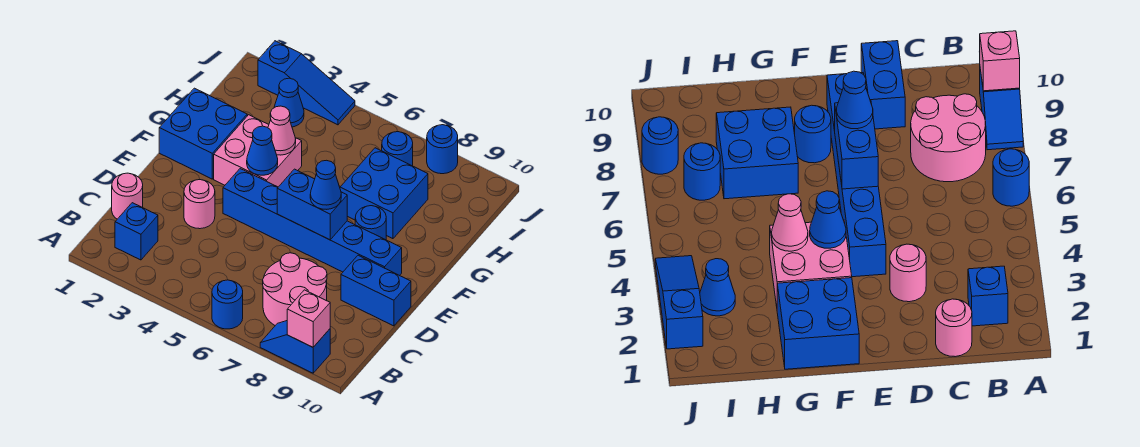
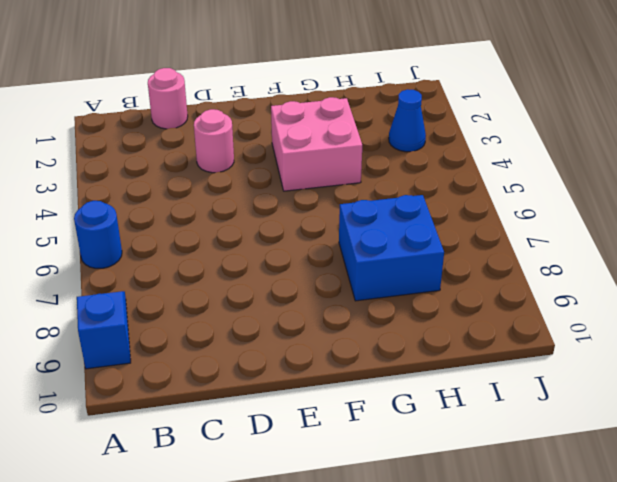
none -> blue brick B2 level 1
none -> pink round brick B7:C8 level 1
none -> blue brick D9:D10 level 1

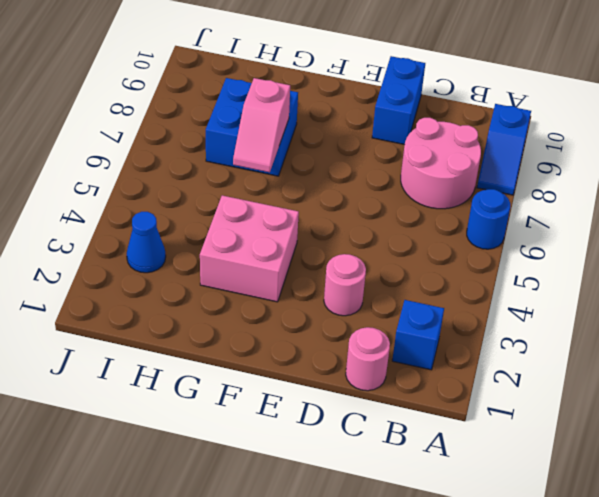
pink slope G6:G7 level 2 top 7 -> none
none -> blue brick E4:E9 level 1
none -> blue brick F1:G2 level 1
none -> blue round brick F8 level 1

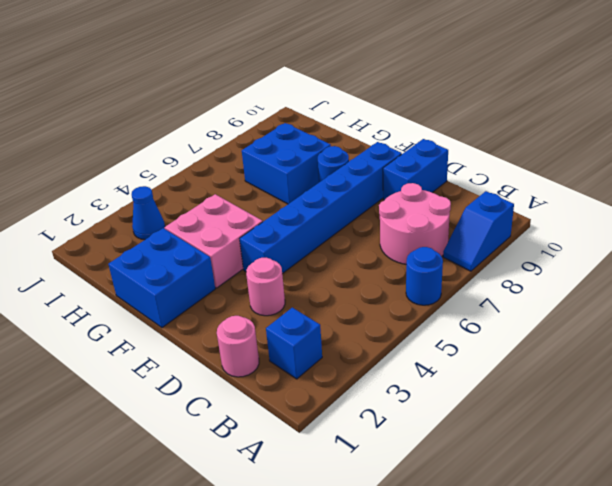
none -> blue round brick I7 level 1
none -> blue slope J2:J4 level 1 top 2
none -> blue round brick J8 level 1

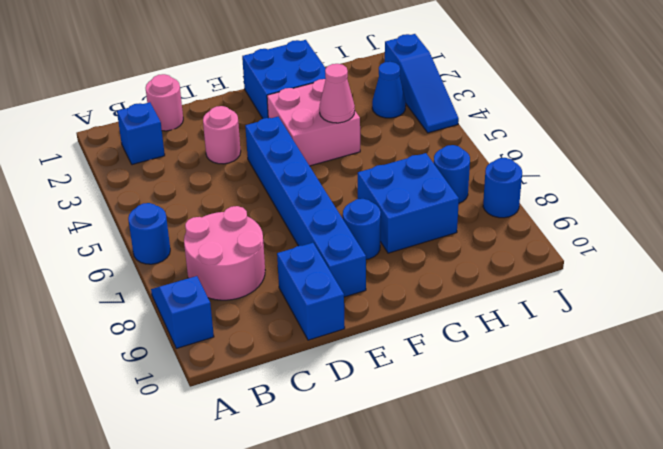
none -> pink brick A9 level 2
none -> blue brick E6:E7 level 2
none -> blue cone F4 level 2

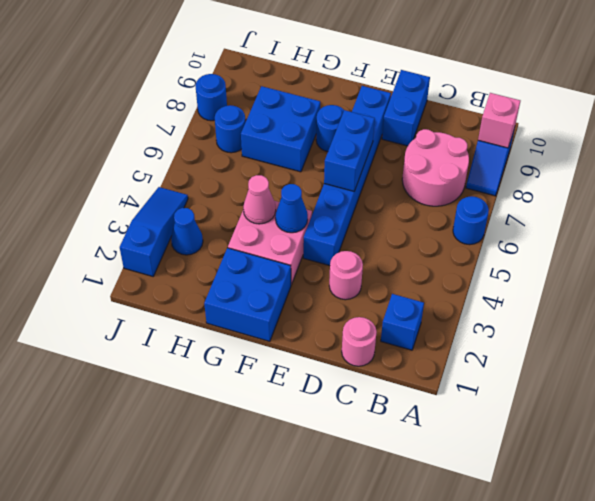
none -> blue cone E7 level 3

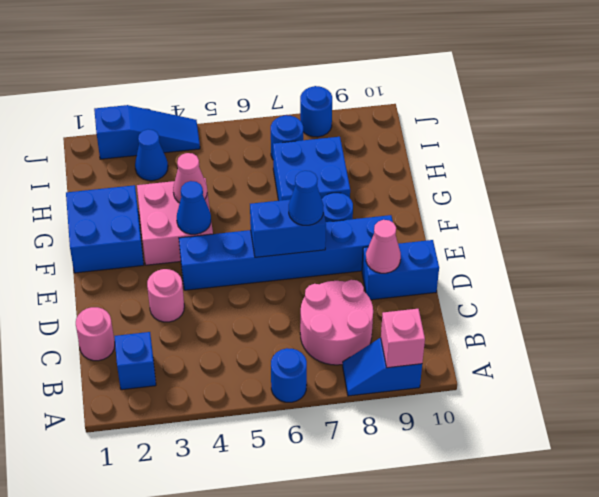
pink cone D9 level 2 -> none

